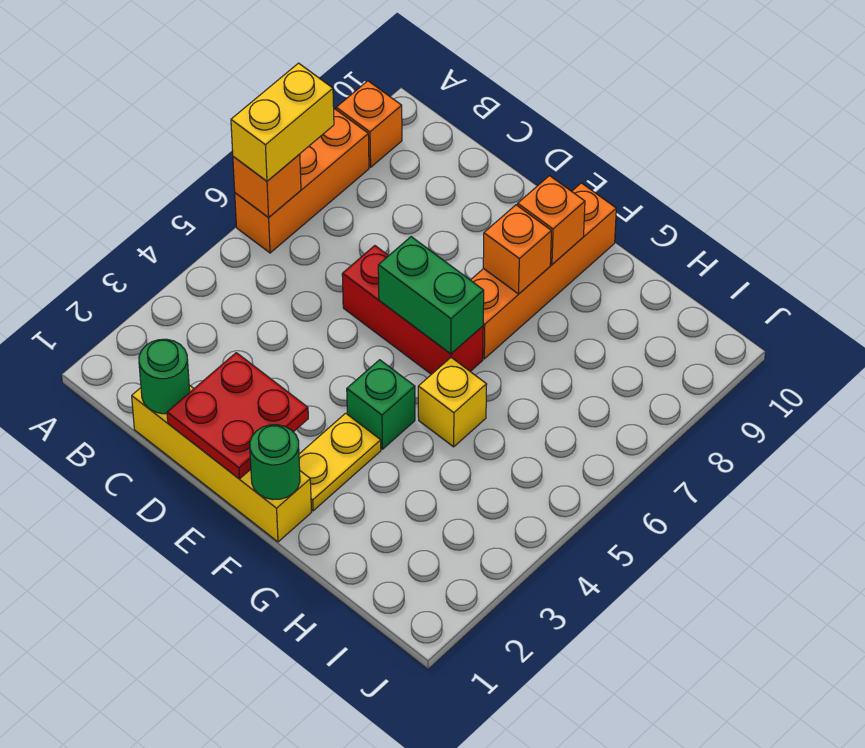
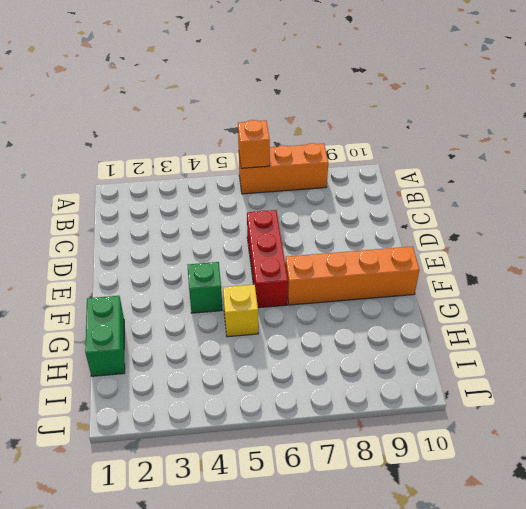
green brick G1:H1 level 1 -> green brick E6:F6 level 2
none -> orange brick A9 level 1
none -> yellow brick C1:F1 level 1
none -> yellow plate F2:F3 level 1

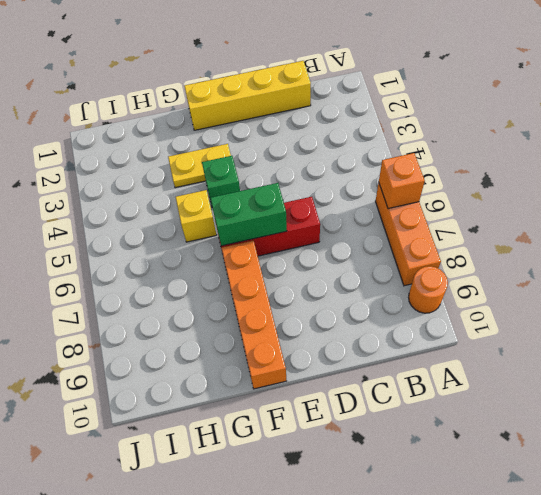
orange round brick A9 level 1 -> orange brick A9 level 1
yellow plate F3:G3 level 1 -> yellow plate F2:F3 level 1
none -> green round brick C1 level 2
none -> red plate D1:E2 level 2
none -> green round brick F1 level 2

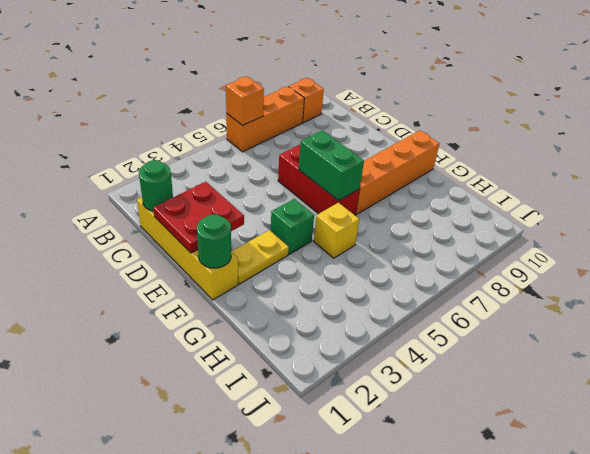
none -> orange brick F8 level 2
none -> orange brick F9 level 2
none -> yellow brick A6:A7 level 3

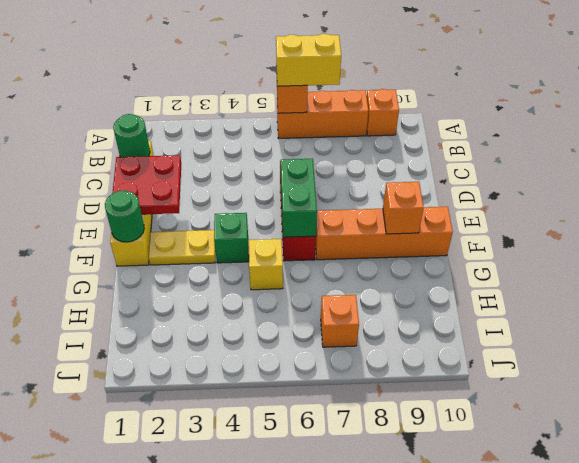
orange brick I7 level 1 -> orange brick F8 level 2

